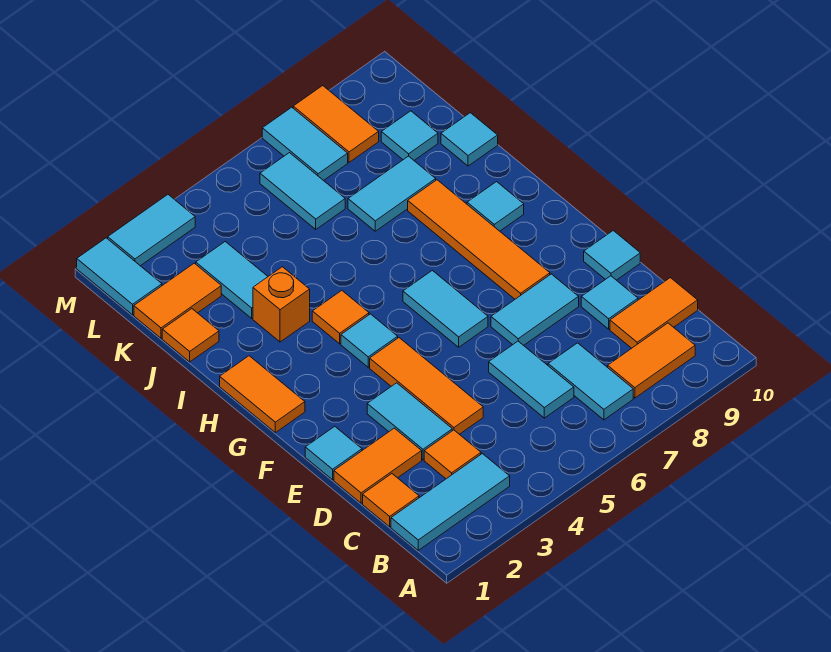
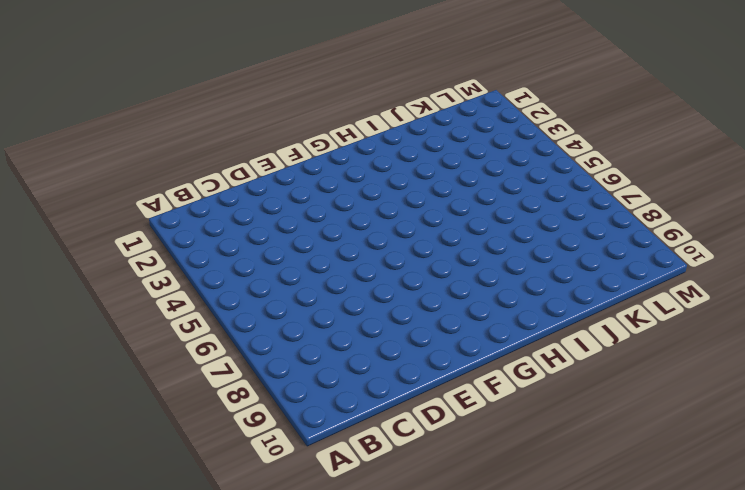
none -> cyan tile B1:B3 level 1
none -> cyan tile B7:C7 level 1
none -> orange tile B8:B9 level 1
none -> orange tile C1 level 1

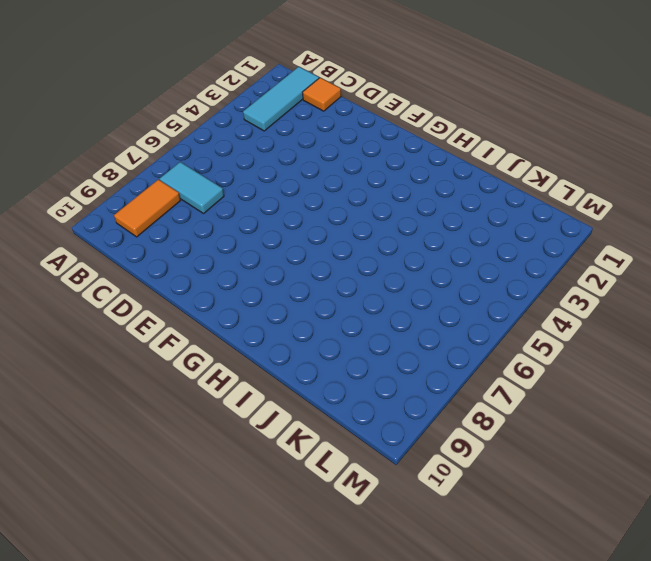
none -> orange tile C3 level 1
none -> cyan tile C6:D6 level 1
none -> orange tile C9:C10 level 1
none -> orange tile D1:D2 level 1

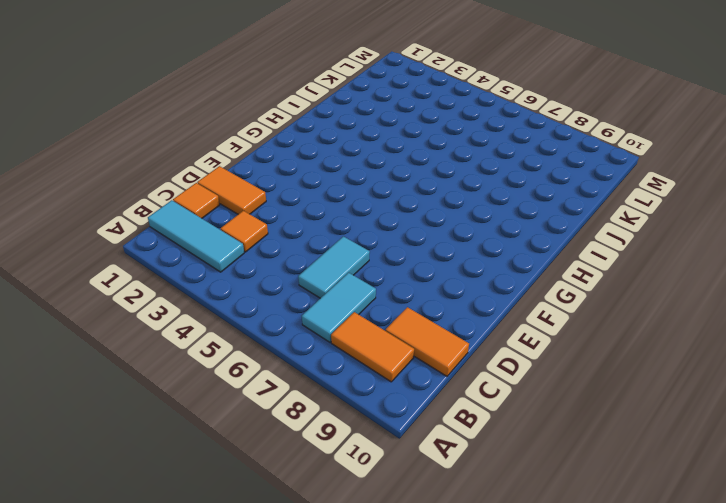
none -> cyan tile D3:E3 level 1
none -> orange tile D4:F4 level 1
none -> cyan tile D9 level 1
none -> cyan tile E1 level 1

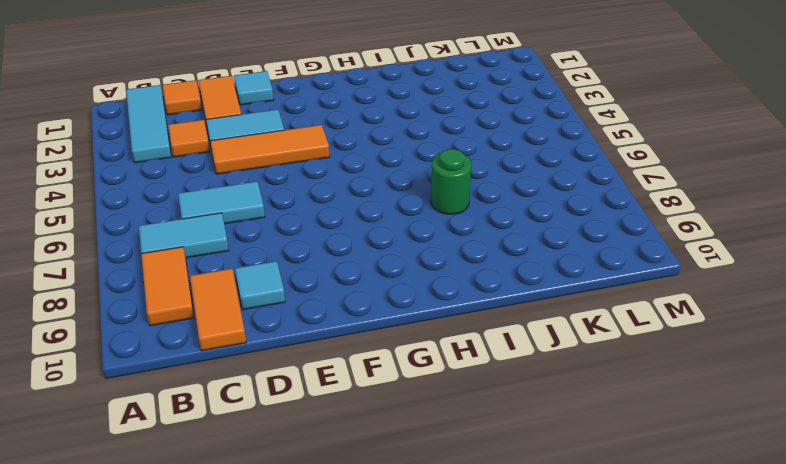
green round brick I7 level 1 -> none
none -> cyan tile E7:E8 level 1
none -> cyan tile E10 level 1
none -> cyan tile F6:G6 level 1
none -> orange tile F8:I8 level 1

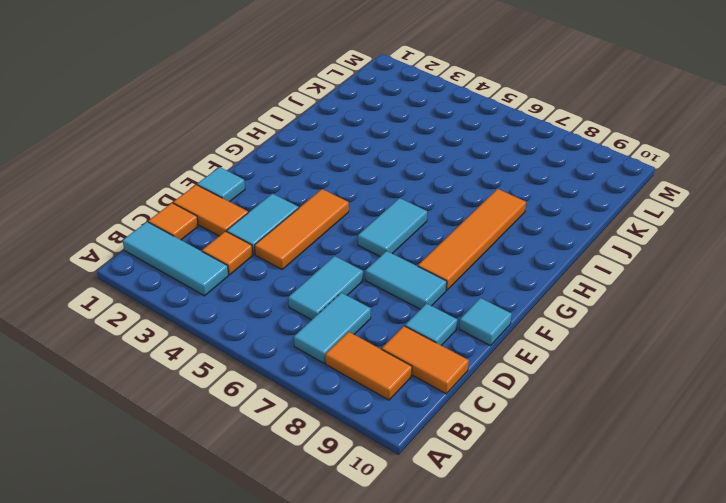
none -> orange tile G1:H1 level 1
none -> cyan tile G4 level 1
none -> orange tile H4 level 1
none -> cyan tile H9 level 1

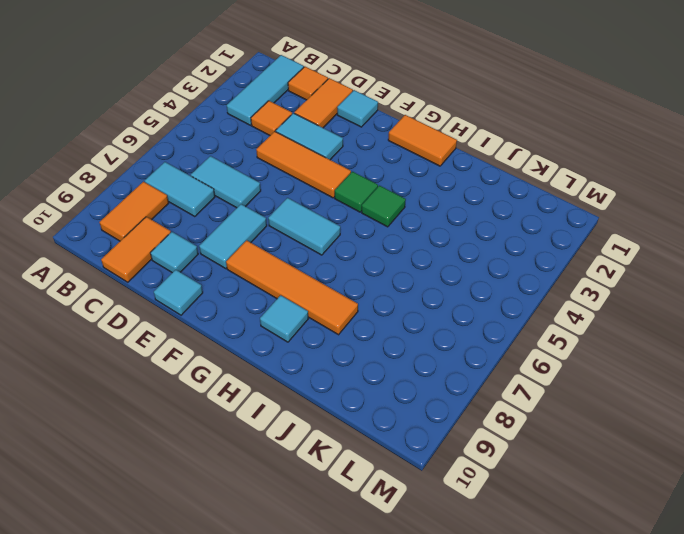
green tile G4 level 1 -> cyan tile G4 level 1
green tile H4 level 1 -> orange tile H4 level 1
none -> orange brick I3 level 1
none -> orange tile J1 level 1
none -> cyan tile J3:K3 level 1
none -> cyan tile J7:J8 level 1

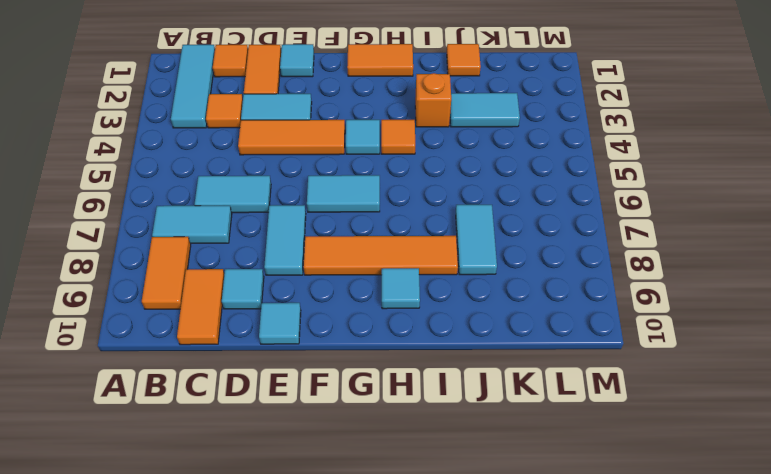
none -> cyan tile J10 level 1
none -> orange tile K1:K2 level 1
none -> cyan tile K6:L6 level 1
none -> cyan tile K9 level 1

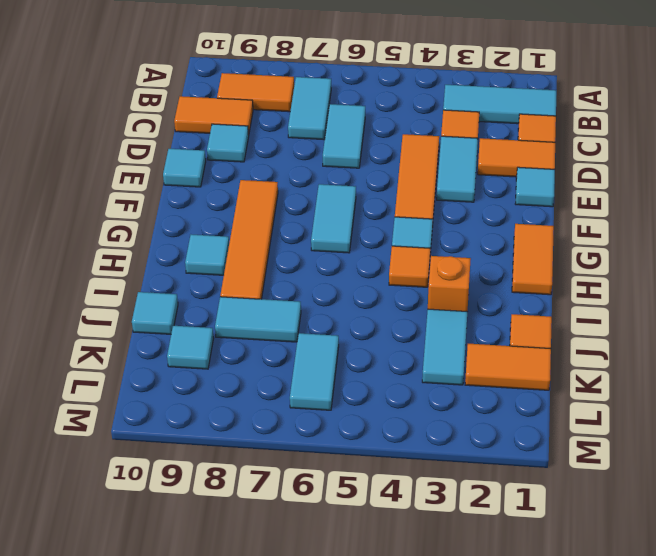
none -> cyan tile E7:E8 level 1
none -> cyan tile L1:M1 level 1
none -> cyan tile L7:M7 level 1
none -> orange tile L8:M8 level 1

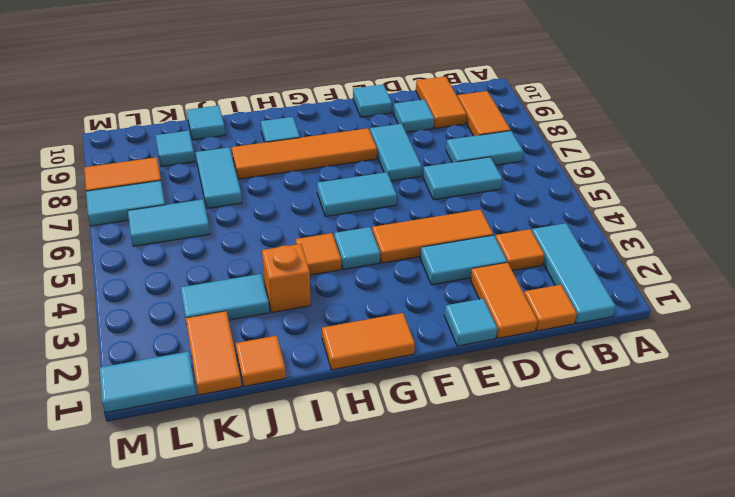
none -> cyan tile M2:M3 level 1

